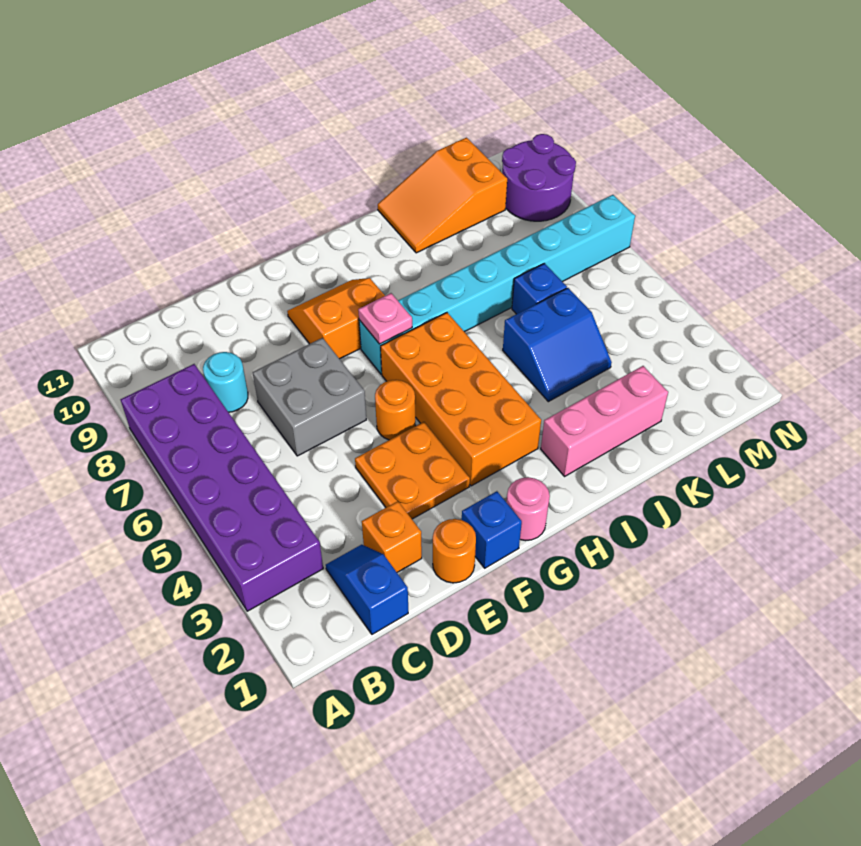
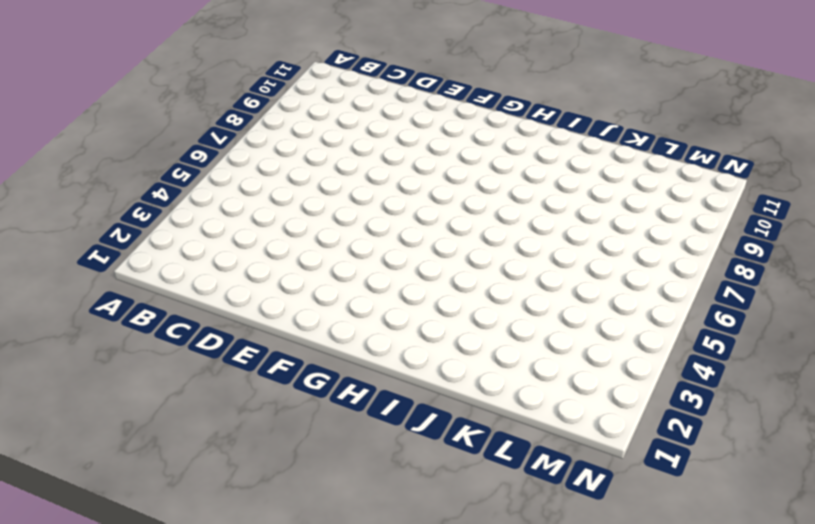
none -> purple brick A3:B8 level 1
none -> blue slope C1:C2 level 1 top 1
none -> cyan round brick C8 level 1

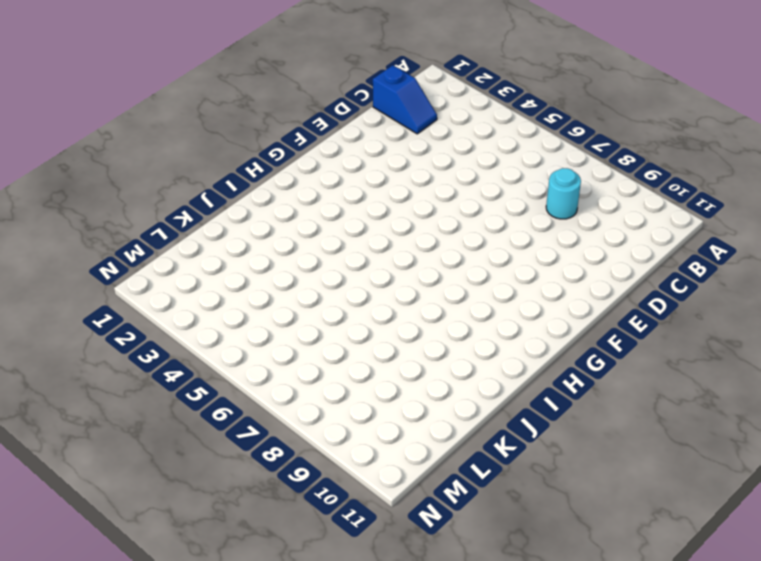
none -> purple brick A3:B8 level 1
none -> orange brick D2 level 1
none -> grey brick D6:E7 level 1

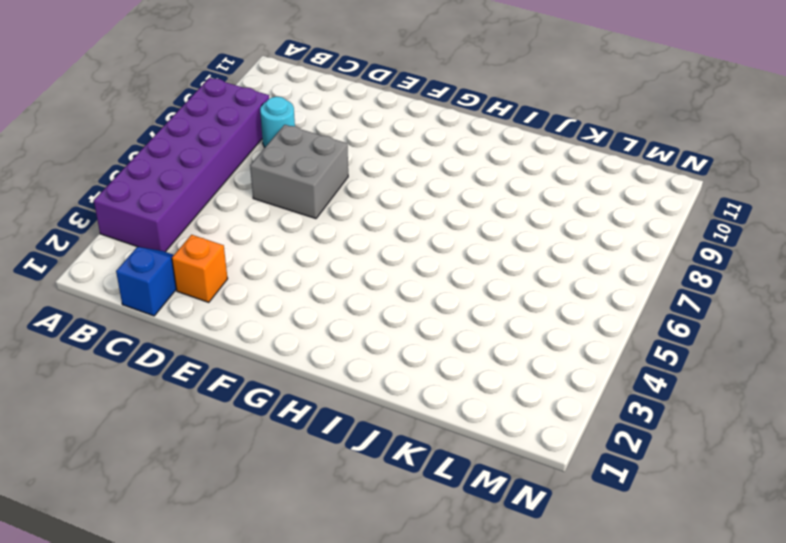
none -> orange round brick E1 level 1
none -> orange plate E3:F4 level 1
none -> blue brick F1 level 1

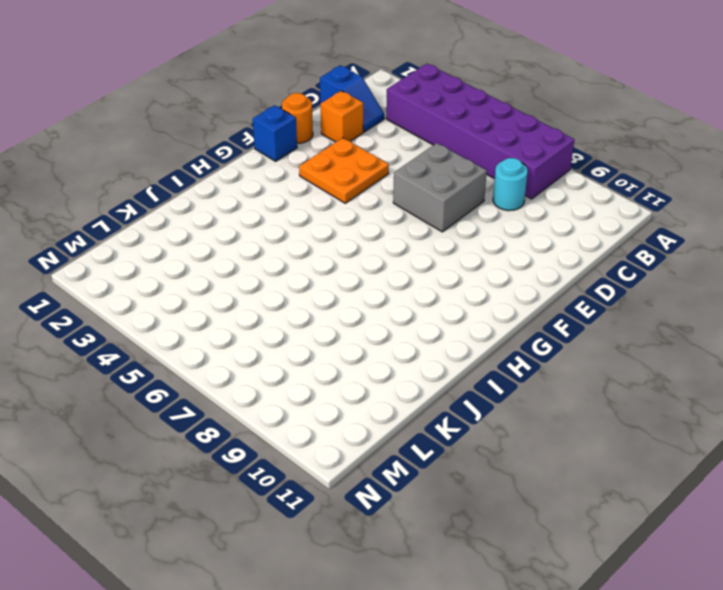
none -> orange round brick F5 level 1
none -> orange slope F8:G9 level 1 top 8
none -> pink round brick G1 level 1

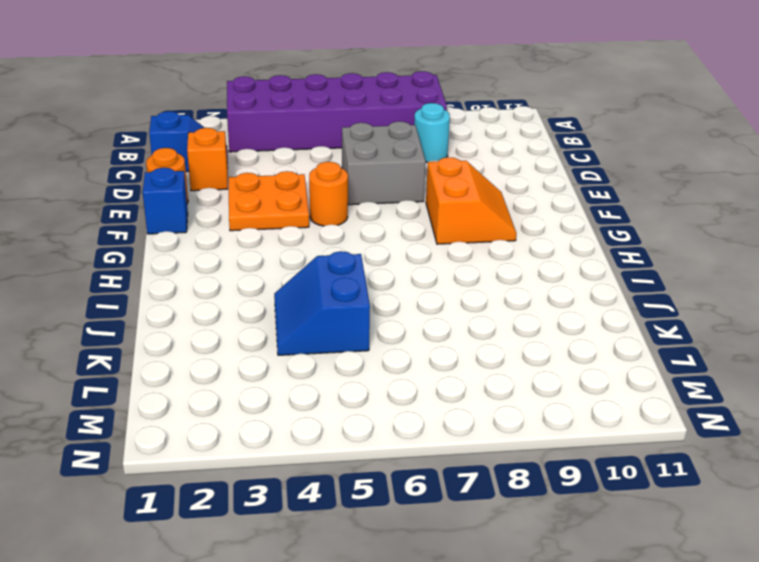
none -> pink round brick G1 level 1
none -> orange brick G3:H6 level 1
none -> cyan brick G7:N7 level 1

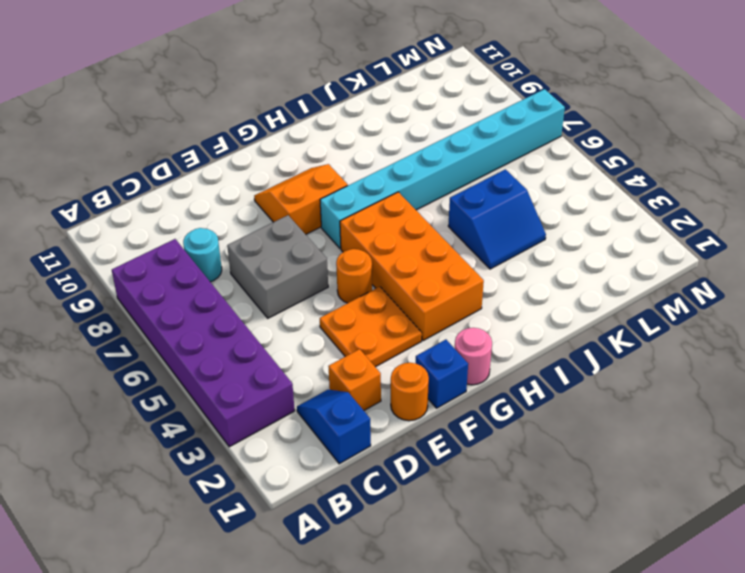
none -> pink brick I2:K2 level 1
none -> orange slope J10:L11 level 1 top L
none -> blue brick K6 level 1

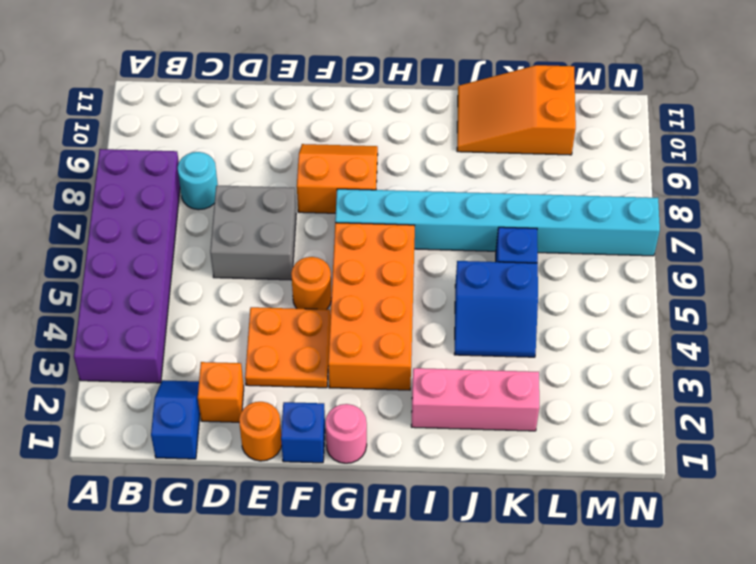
none -> purple round brick M9:N10 level 1
none -> pink plate G7 level 2

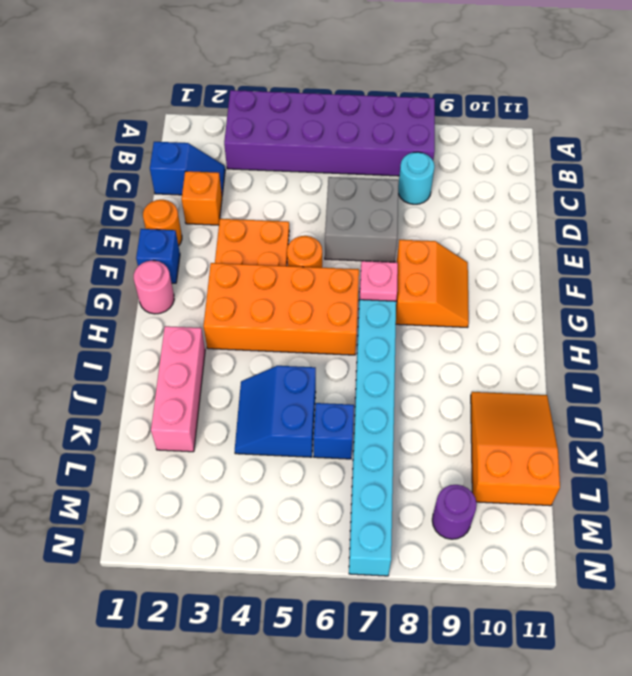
purple round brick M9 level 1 -> purple round brick M9:N10 level 1

